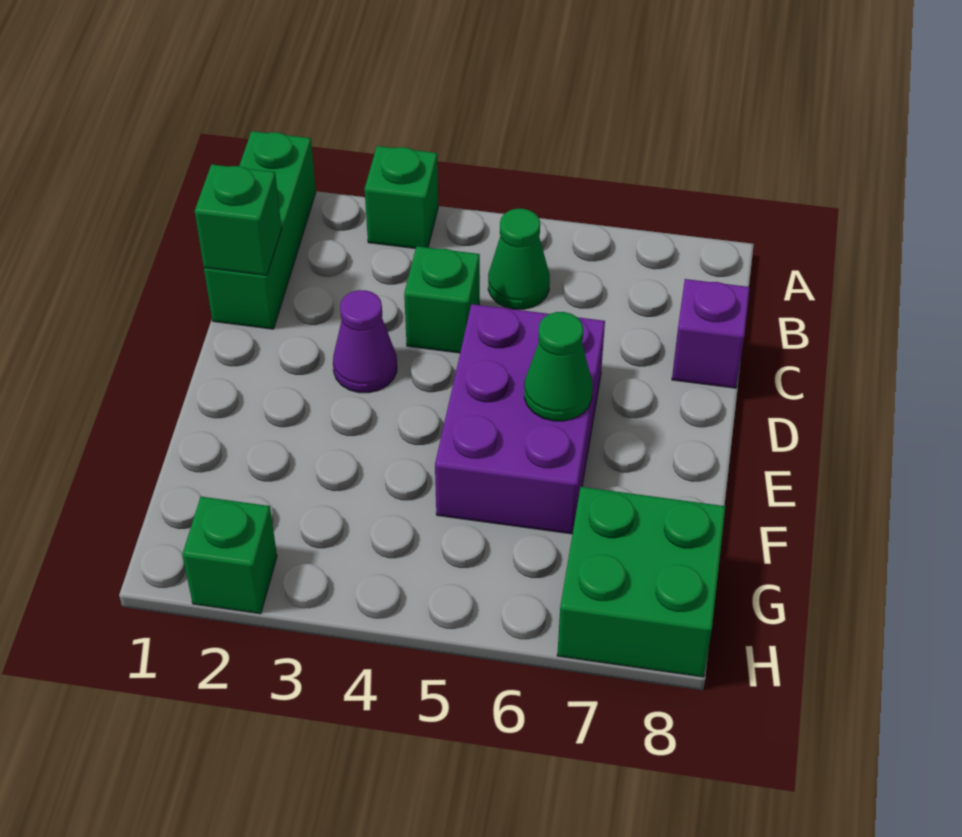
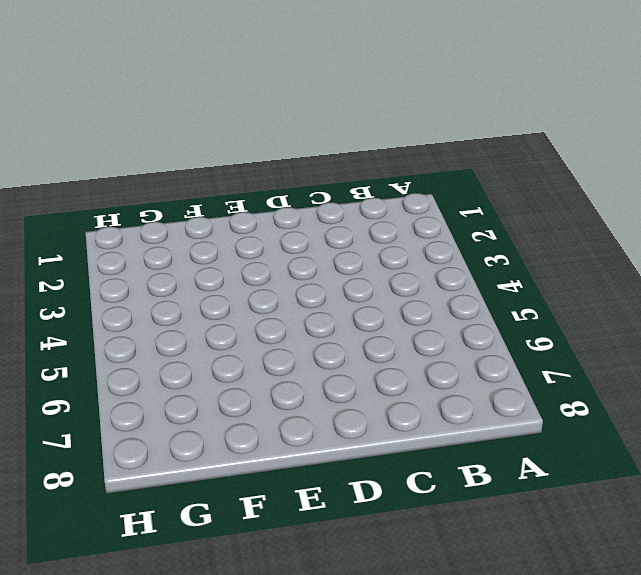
none -> green brick A1:C1 level 1
none -> green brick A3 level 1

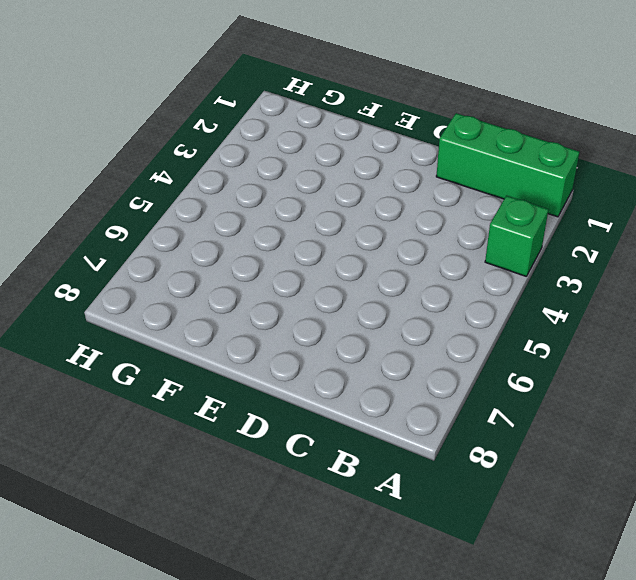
none -> green cone B5 level 1
none -> green brick C4 level 1

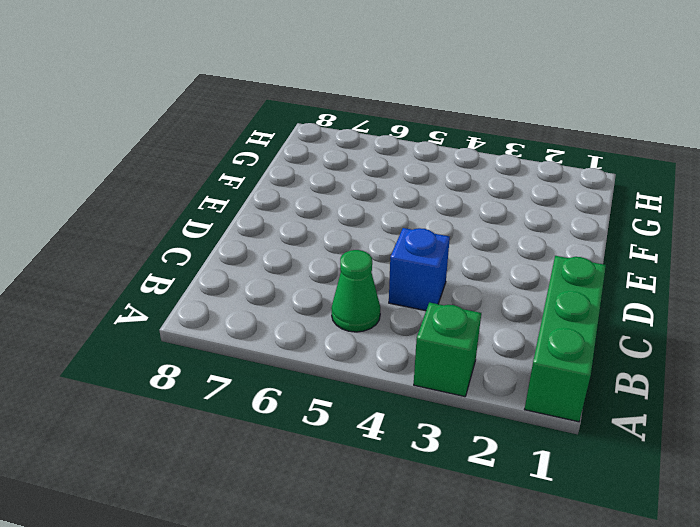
blue brick C4 level 1 -> green brick C4 level 1
none -> purple brick C8 level 1
none -> purple cone D3 level 1

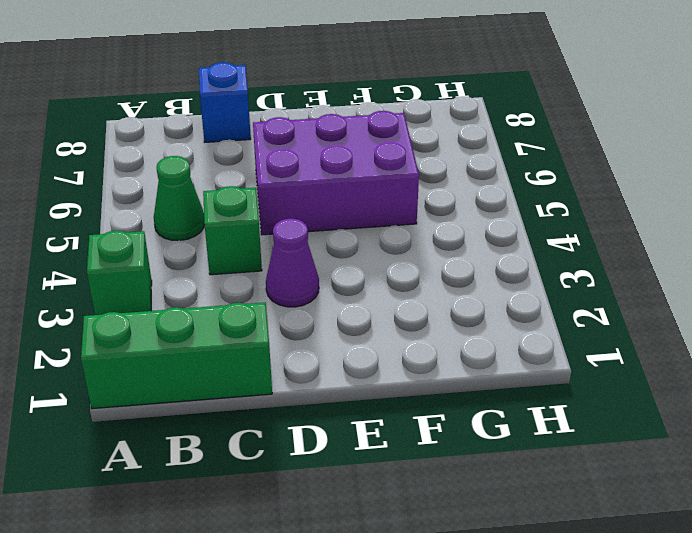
blue brick C8 level 1 -> purple brick C8 level 1
none -> green brick G7:H8 level 1
none -> green brick H2 level 1

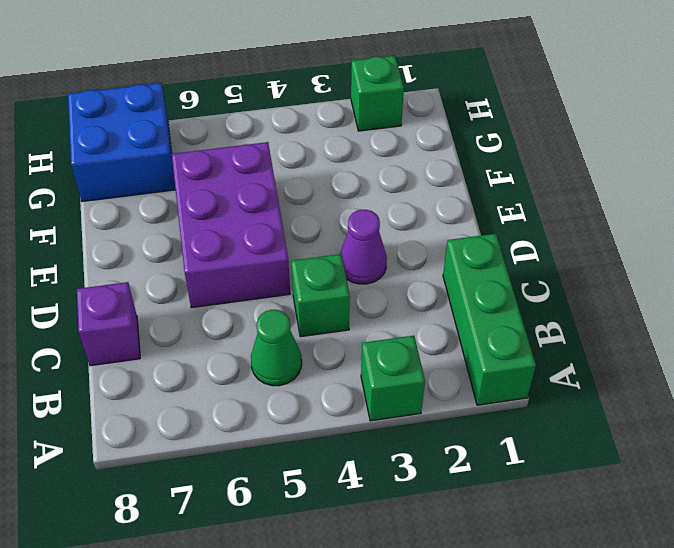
blue brick G7:H8 level 1 -> green brick G7:H8 level 1
none -> green brick C1 level 2
none -> green cone E6 level 2

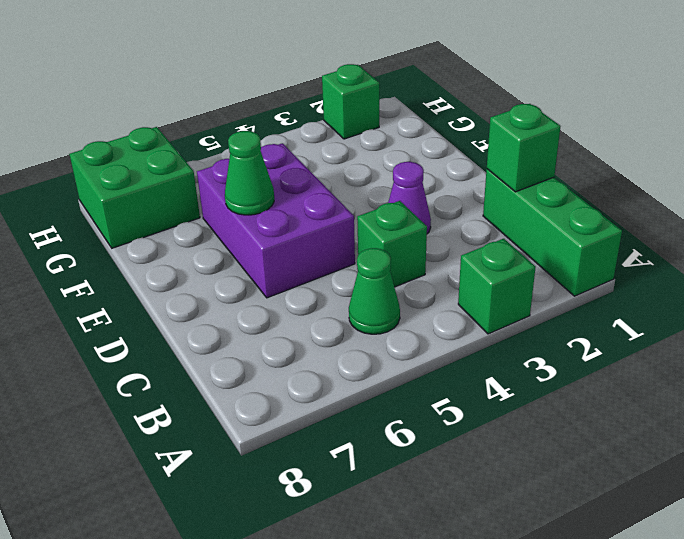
none -> purple brick C8 level 1

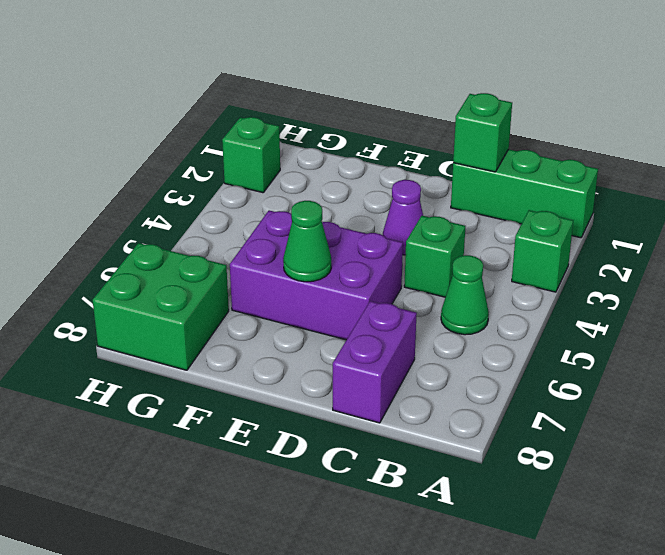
purple brick C7:C8 level 1 -> purple brick C8 level 1

